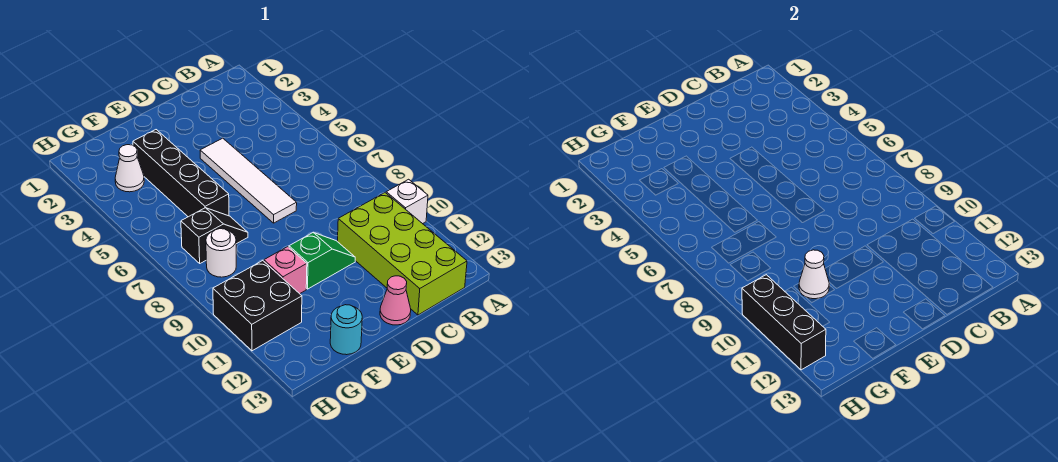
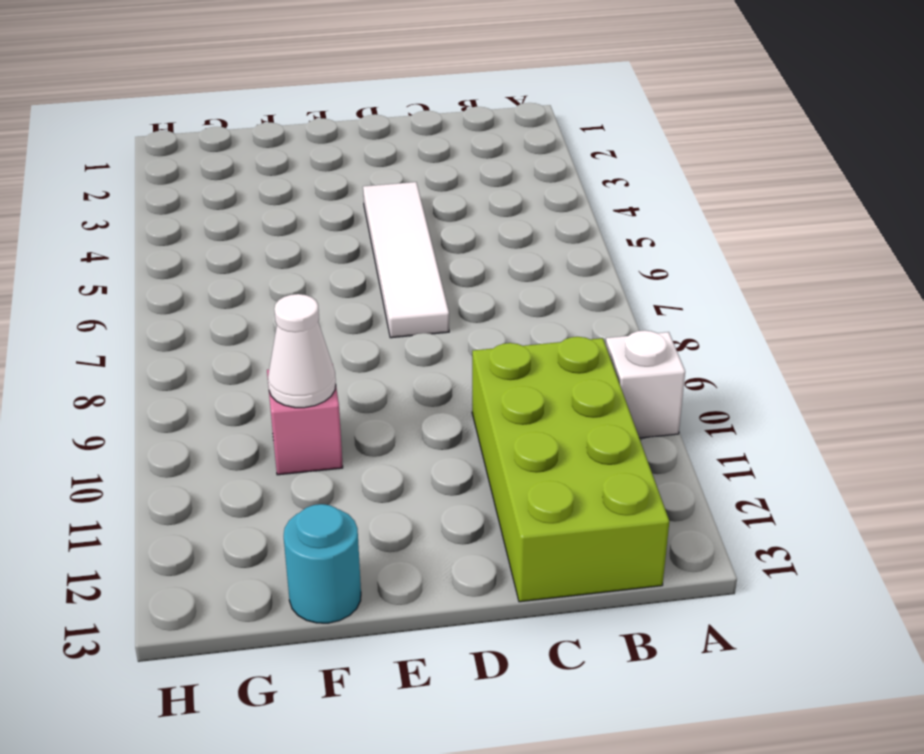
none -> green slope D10:E10 level 1 top E
none -> pink cone D13 level 1
none -> black brick F3:F6 level 1

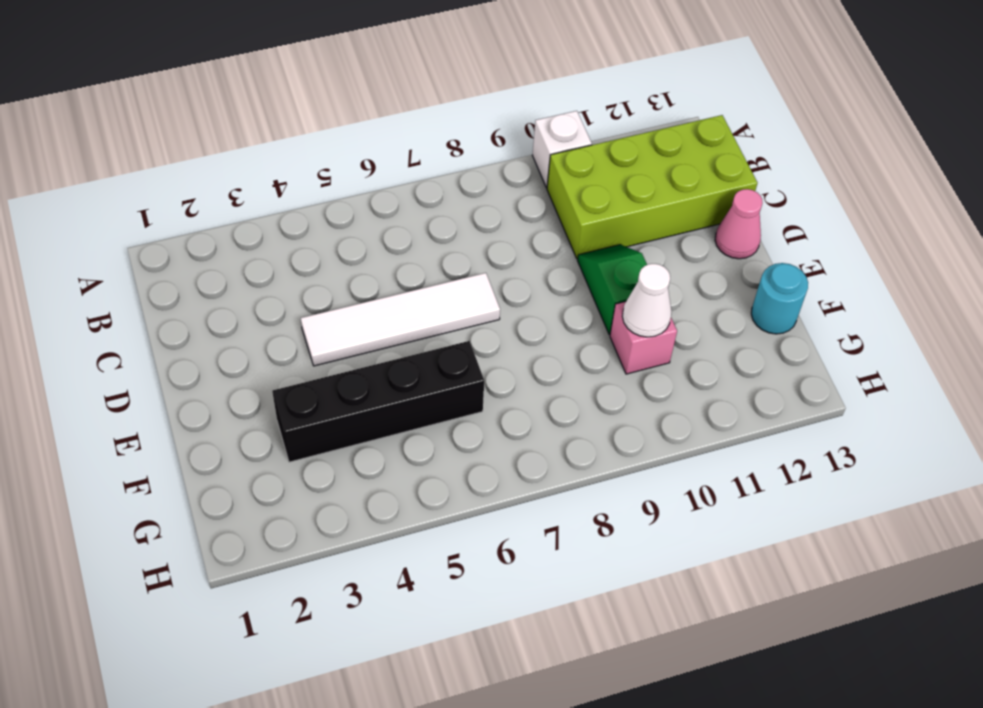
none -> black slope F7:G7 level 1 top G
none -> white cone G3 level 1
none -> white round brick G8 level 1

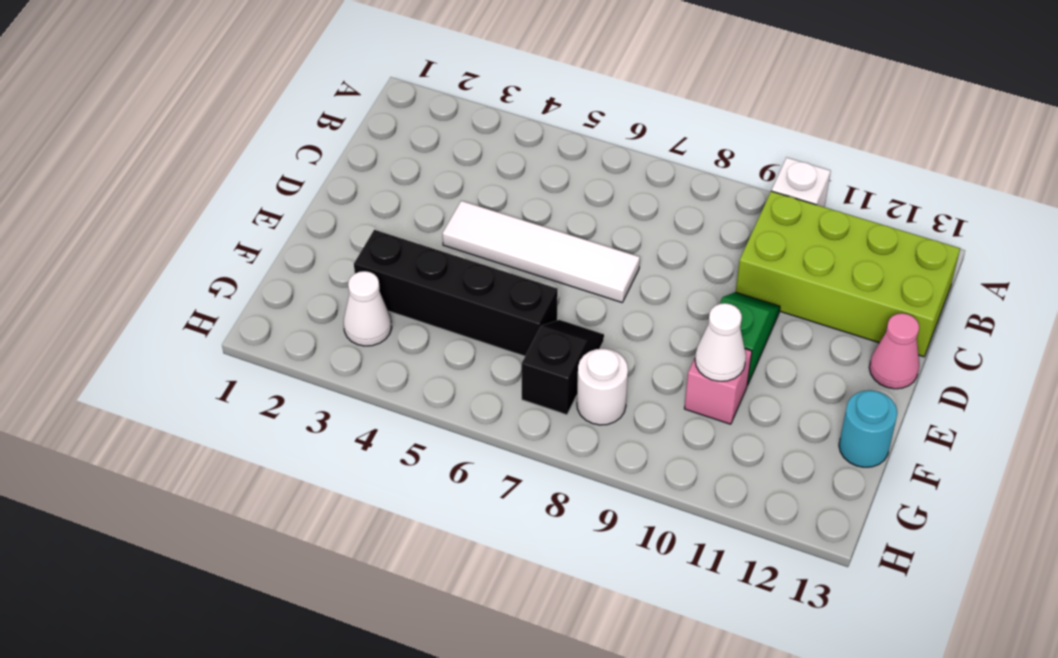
none -> black brick G10:H11 level 1
none -> black brick H10:H12 level 2

